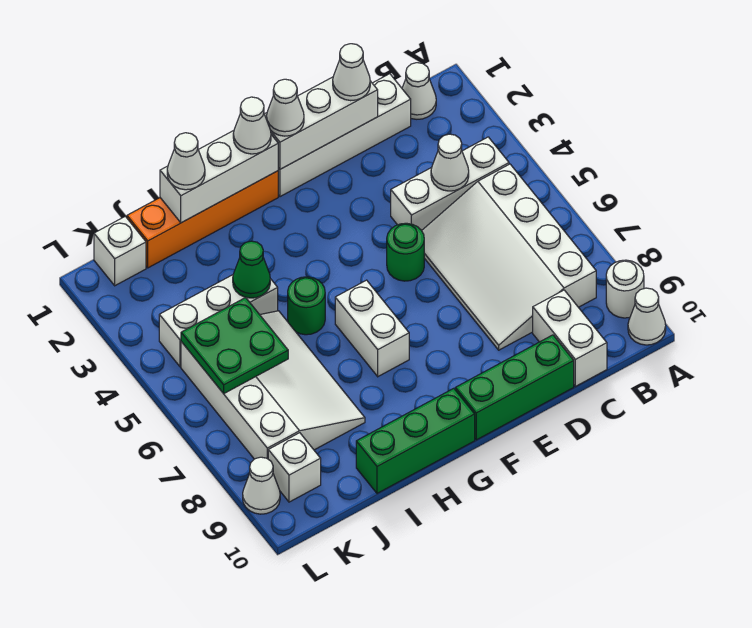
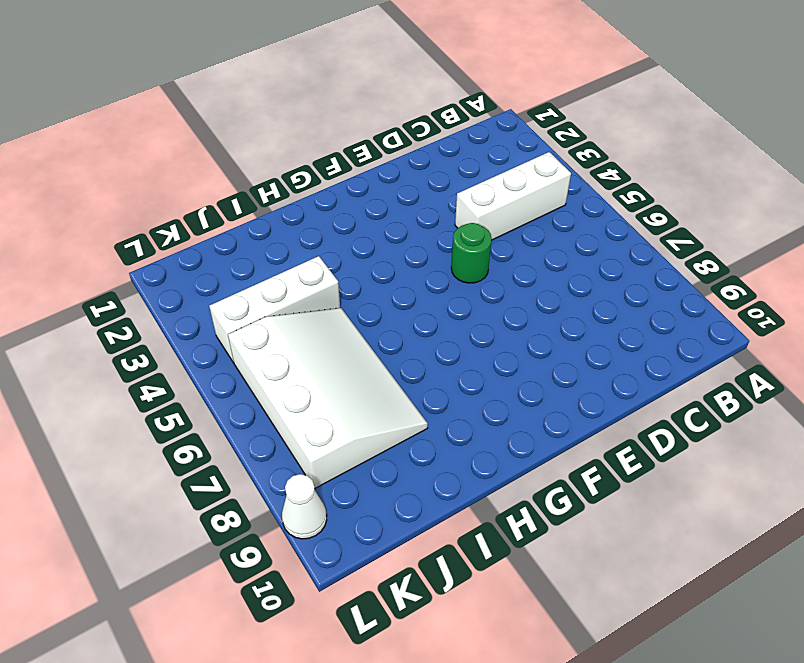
none -> white round brick A9 level 1
none -> white cone A10 level 1
none -> white cone B1 level 1

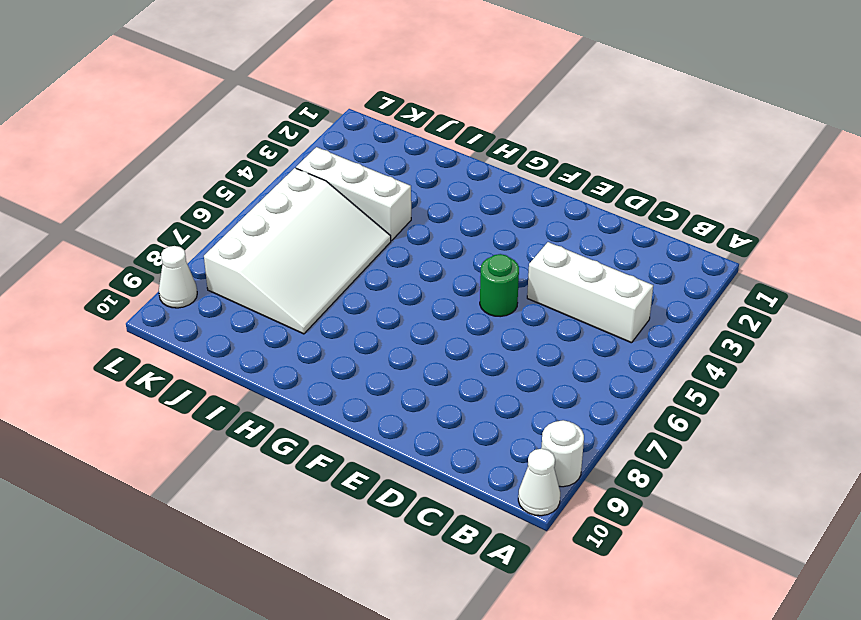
none -> white cone B1 level 1
none -> white slope B5:D8 level 1 top B
none -> white brick C1:F1 level 1

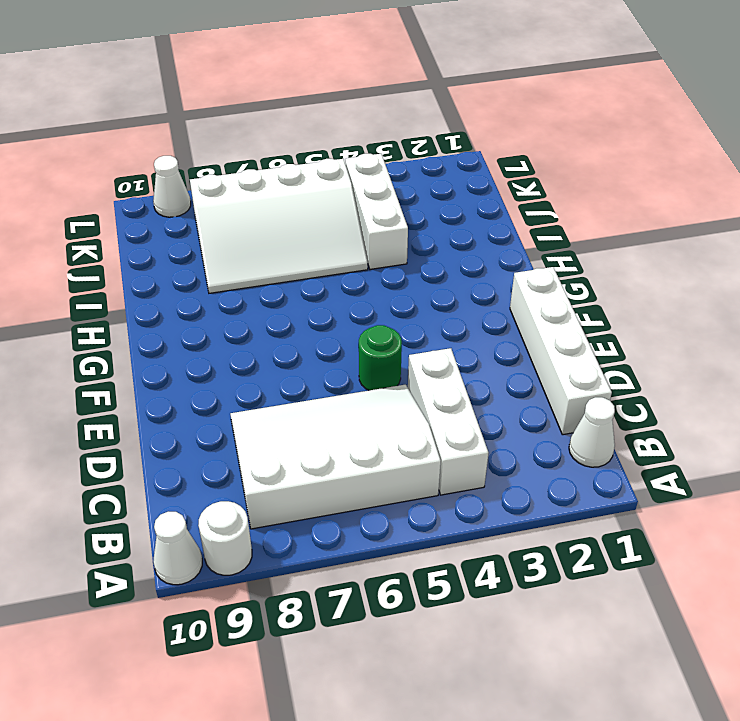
none -> white brick C9:C10 level 1
none -> green brick D10:F10 level 1
none -> orange brick G1:J1 level 1

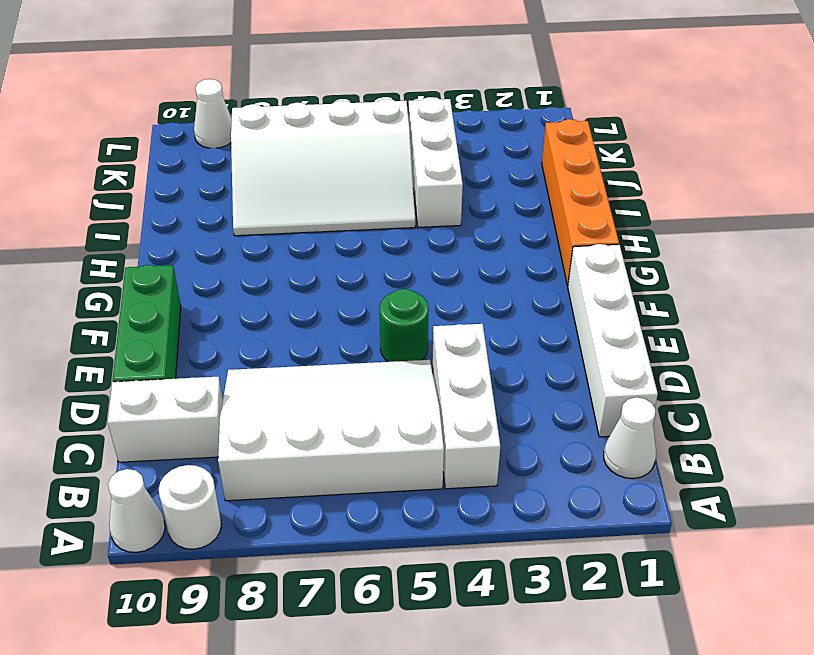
none -> white brick G6:G7 level 1
none -> green brick G10:I10 level 1
none -> green round brick H5 level 1

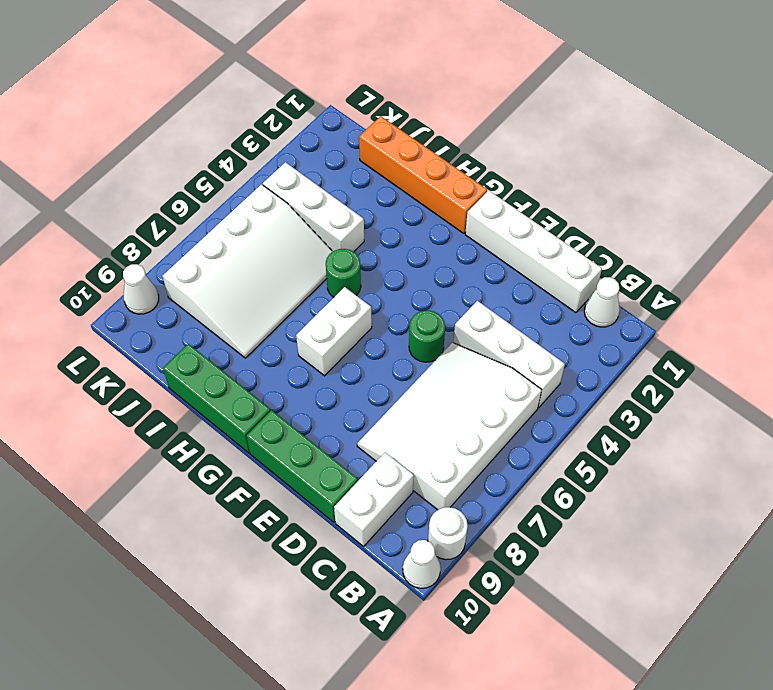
none -> white brick K1 level 1
none -> white brick K9 level 1
none -> white cone C4 level 2

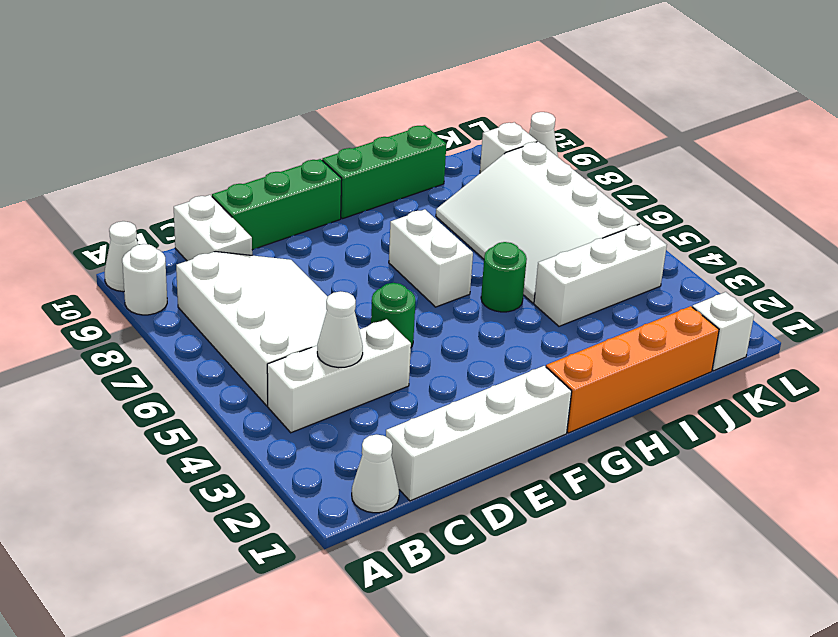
none -> white brick D1:F1 level 2
none -> white brick G1:I1 level 2
none -> green cone I4 level 2

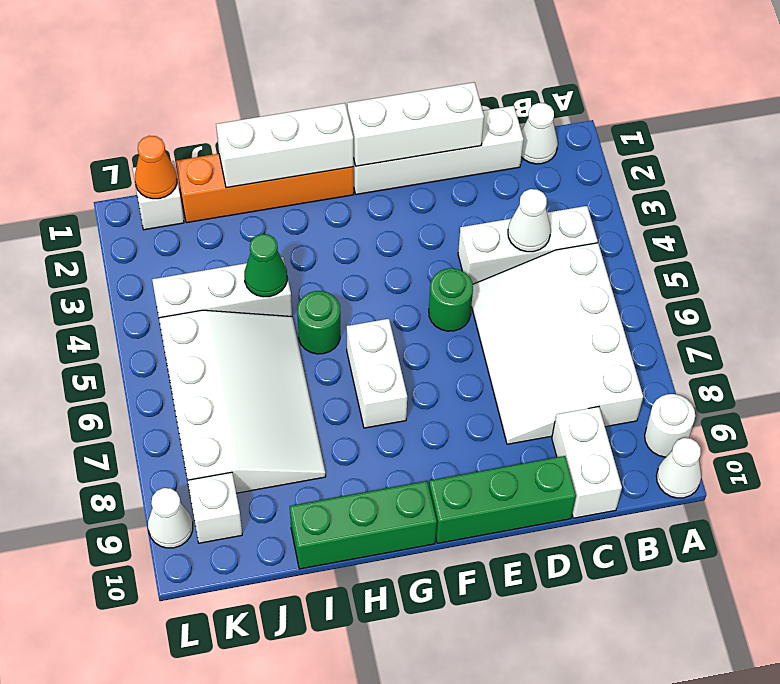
orange cone K1 level 2 -> none
none -> green plate J5:K6 level 2
none -> white cone D1 level 3
none -> white cone F1 level 3

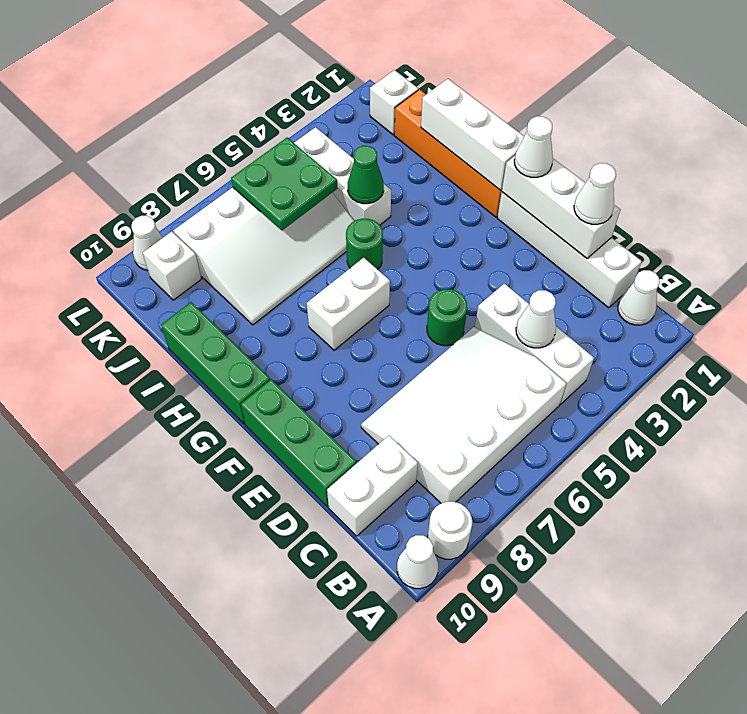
none -> white cone G1 level 3
none -> white cone I1 level 3

